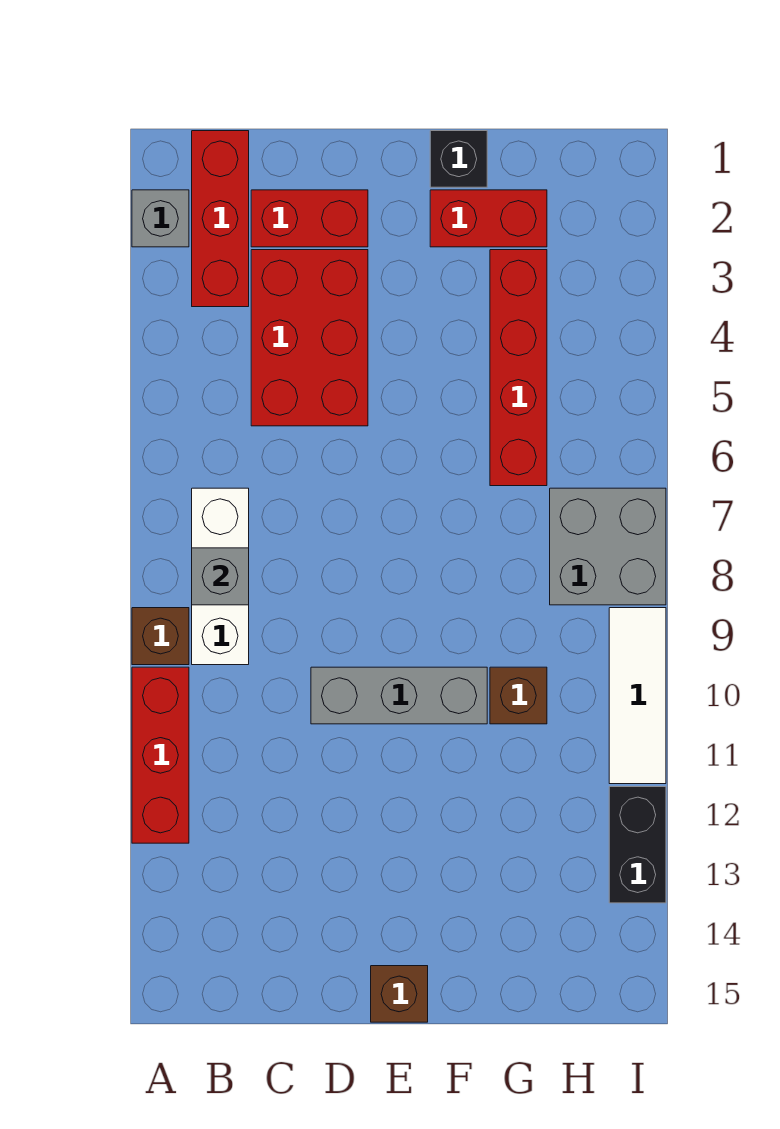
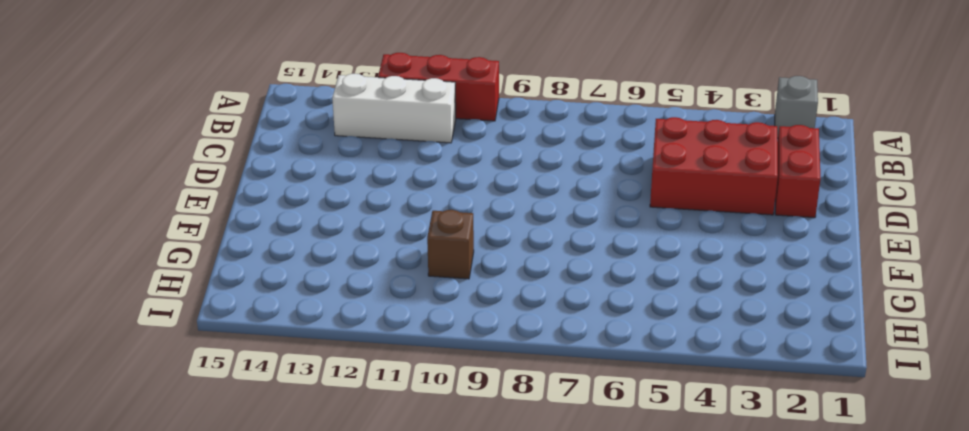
white brick B11:B13 level 1 -> white brick B7:B9 level 1
none -> brown brick A9 level 1
none -> red brick B1:B3 level 1
none -> grey brick D10:F10 level 1

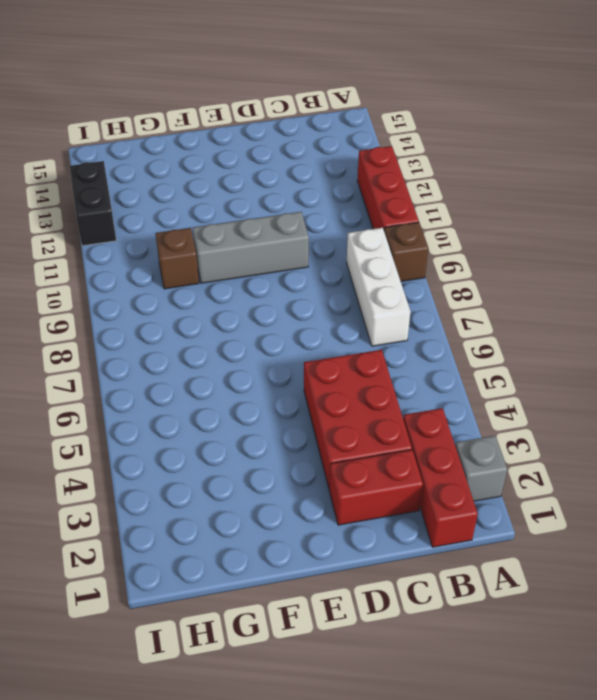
none -> brown brick E15 level 1
none -> black brick F1 level 1
none -> red brick F2:G2 level 1

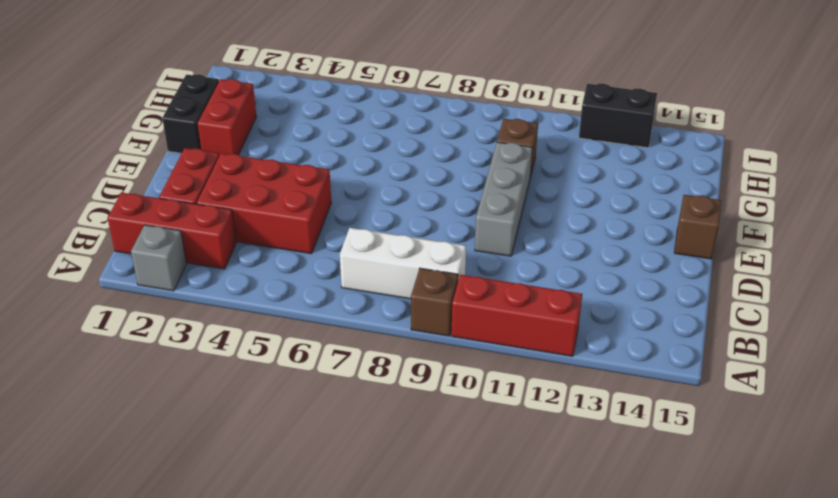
black brick F1:G1 level 1 -> black brick F1 level 1
none -> red brick G3:G6 level 1
none -> grey brick H7:I8 level 1
none -> white tile I9:I11 level 1

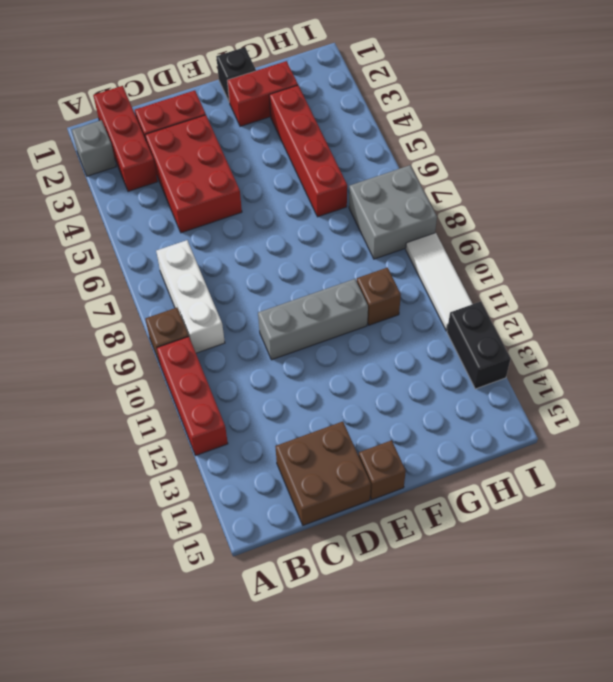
brown brick C14:D15 level 1 -> none
none -> grey brick B8 level 2

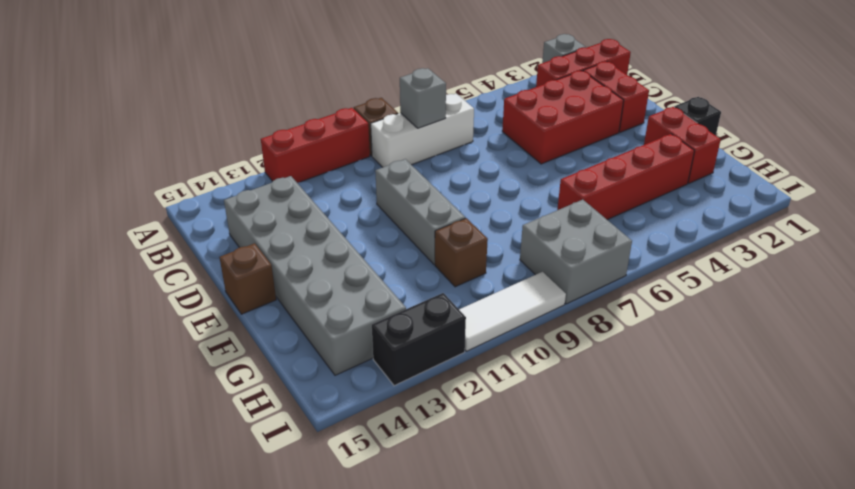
grey brick C13:H14 level 1 -> none

